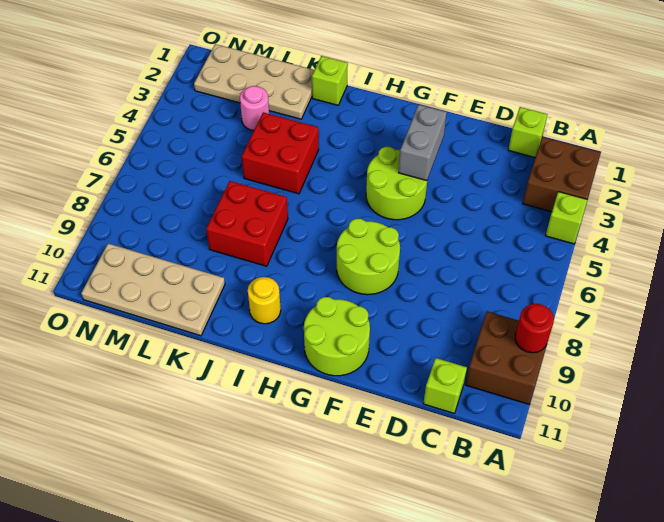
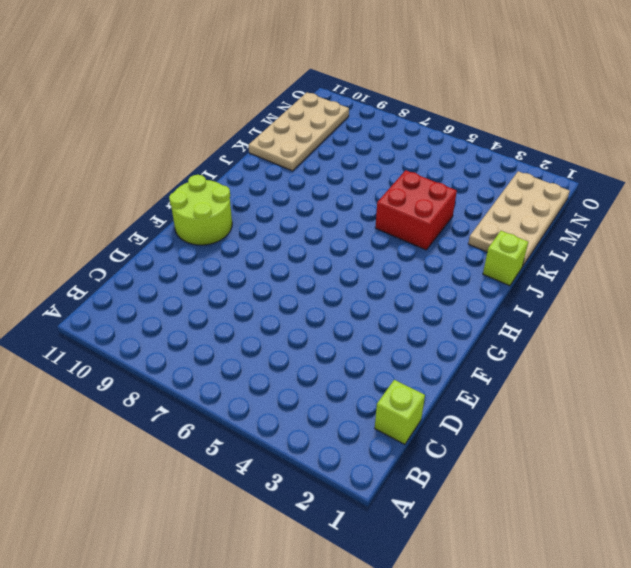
none -> brown brick A2:B3 level 1
none -> lime brick A4 level 1
none -> brown brick A9:B10 level 1

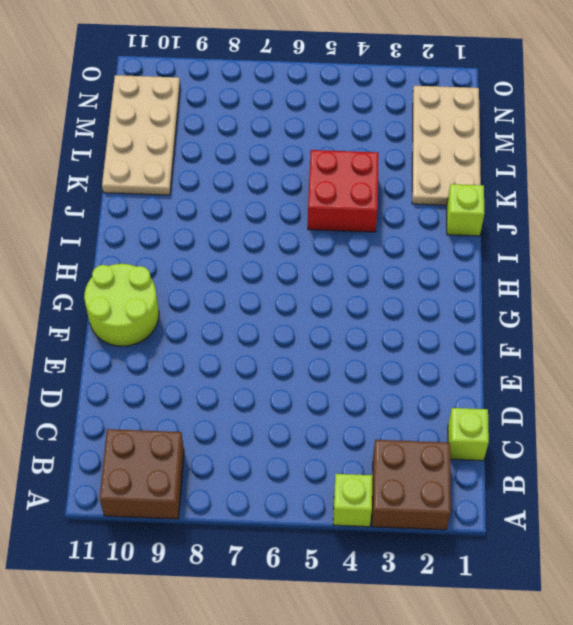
none -> lime brick C11 level 1
none -> lime round brick F4:G5 level 1
none -> lime round brick F7:G8 level 1

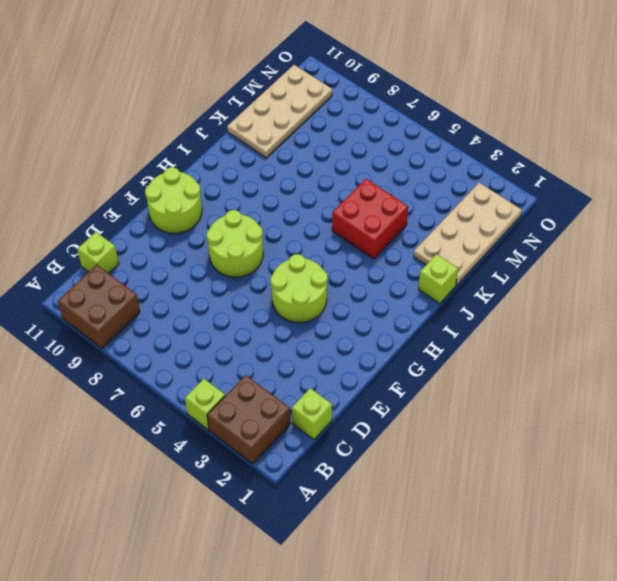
none -> yellow round brick I10 level 1
none -> red brick J7:K8 level 1
none -> pink round brick L3 level 1

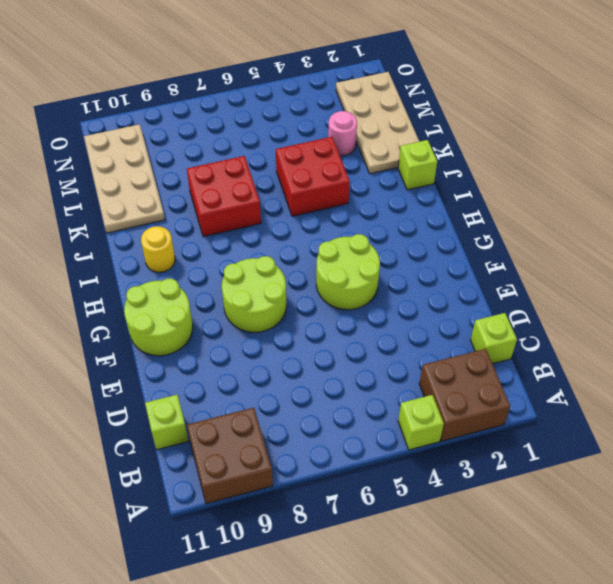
none -> red round brick A9 level 2
none -> grey brick F3:F4 level 2

